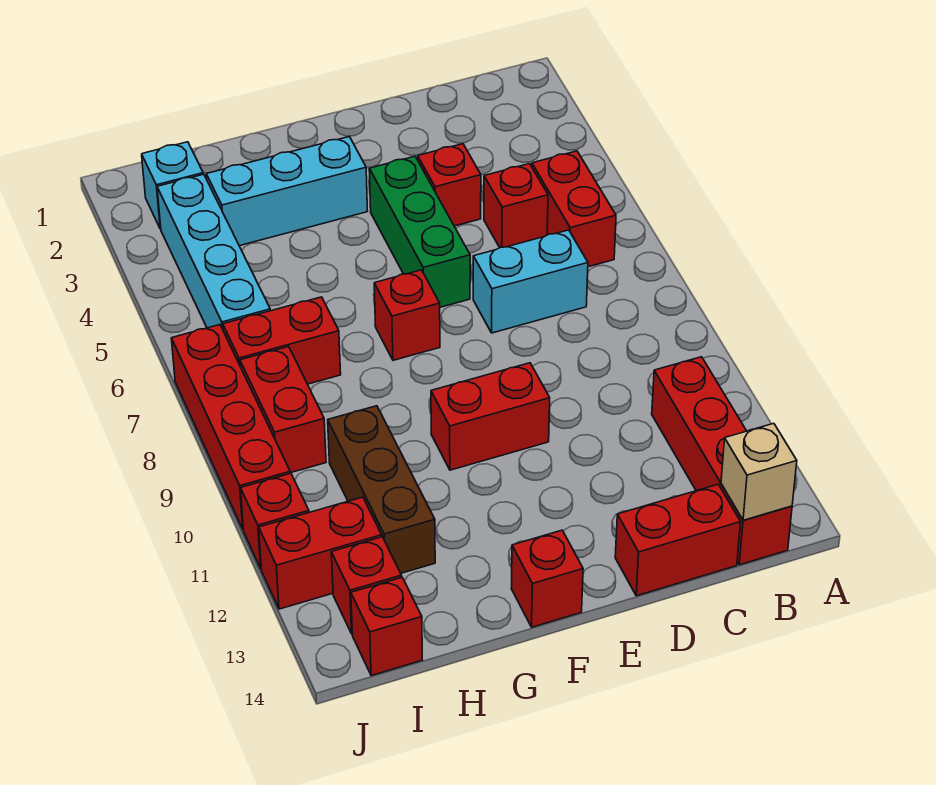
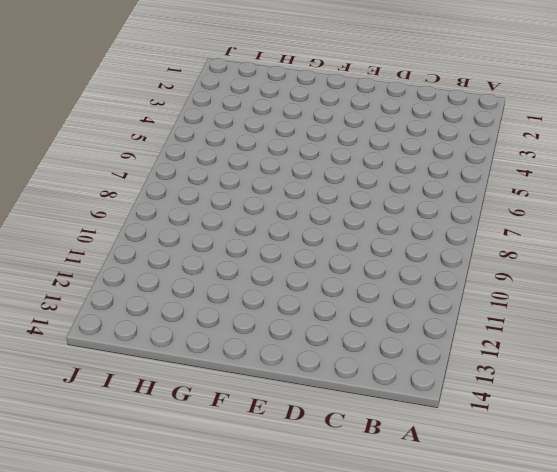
none -> red brick B5:B6 level 1
none -> red brick B11:B14 level 1
none -> red brick C5 level 1

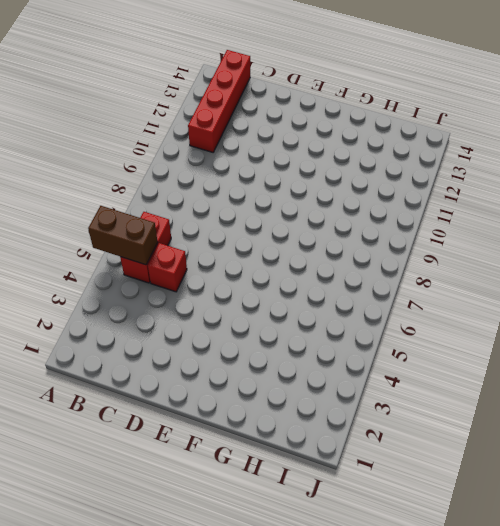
brown brick A5:B5 level 2 -> none
none -> cyan brick C7:D7 level 1
none -> red brick C14:D14 level 1
none -> red brick D4 level 1

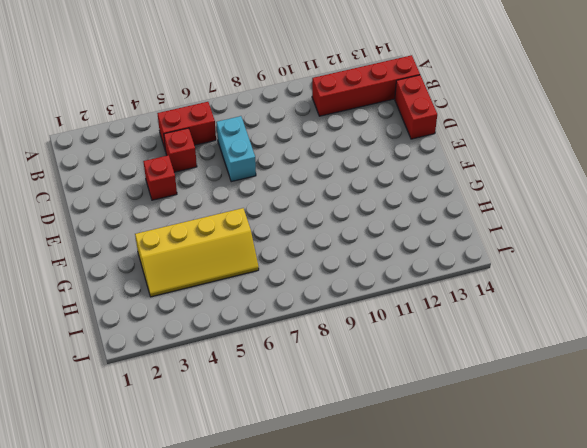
yellow slope G3:H6 level 1 top G -> cyan brick F3:H3 level 1
none -> green brick E4:E6 level 1
none -> red brick E10:F10 level 1
none -> red brick F7 level 1

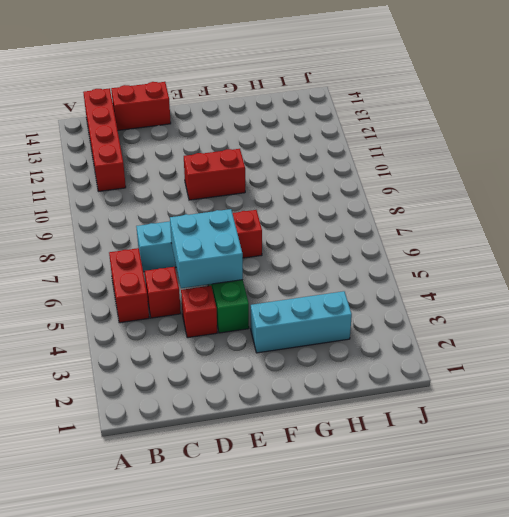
cyan brick D5:E6 level 2 -> none
none -> red brick F14 level 1
none -> red brick H7:I7 level 1
none -> brown brick H10:H12 level 1

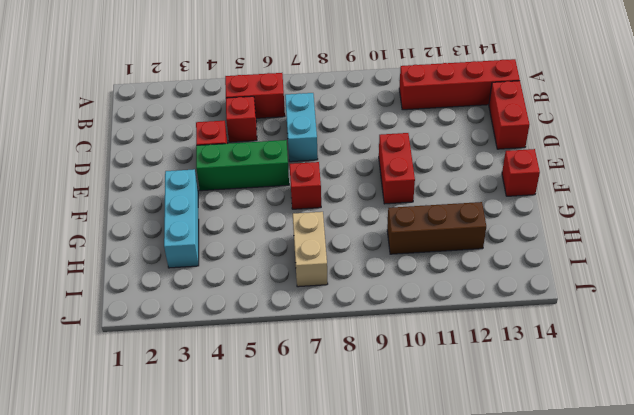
tan brick H7:I7 level 1 -> red brick H7:I7 level 1
none -> cyan brick I2 level 1
none -> cyan brick I3:I6 level 1
none -> red brick I8:I9 level 1

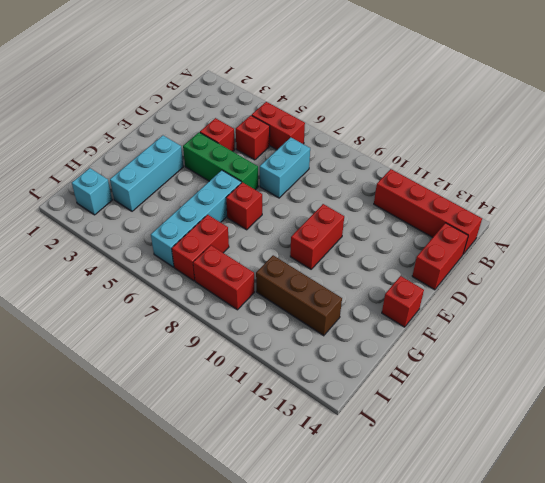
cyan brick F6:I6 level 1 -> cyan brick I3:I6 level 1
none -> red brick I12:J12 level 1
none -> red brick I13 level 1
none -> red brick I14 level 1

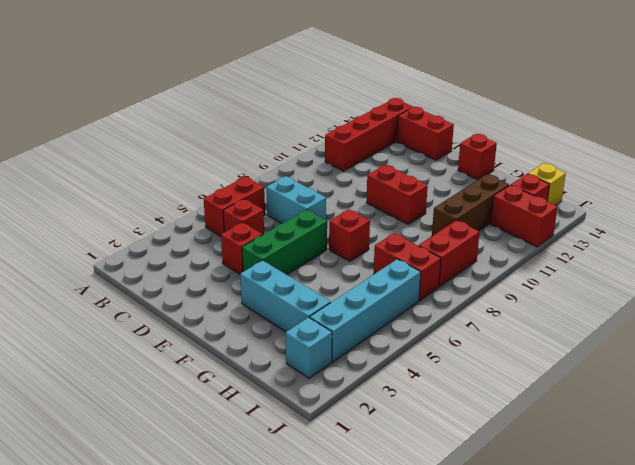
yellow brick I14 level 1 -> red brick I14 level 1
none -> red brick J7:J10 level 1
none -> red brick J11 level 1
none -> tan brick B14 level 2

